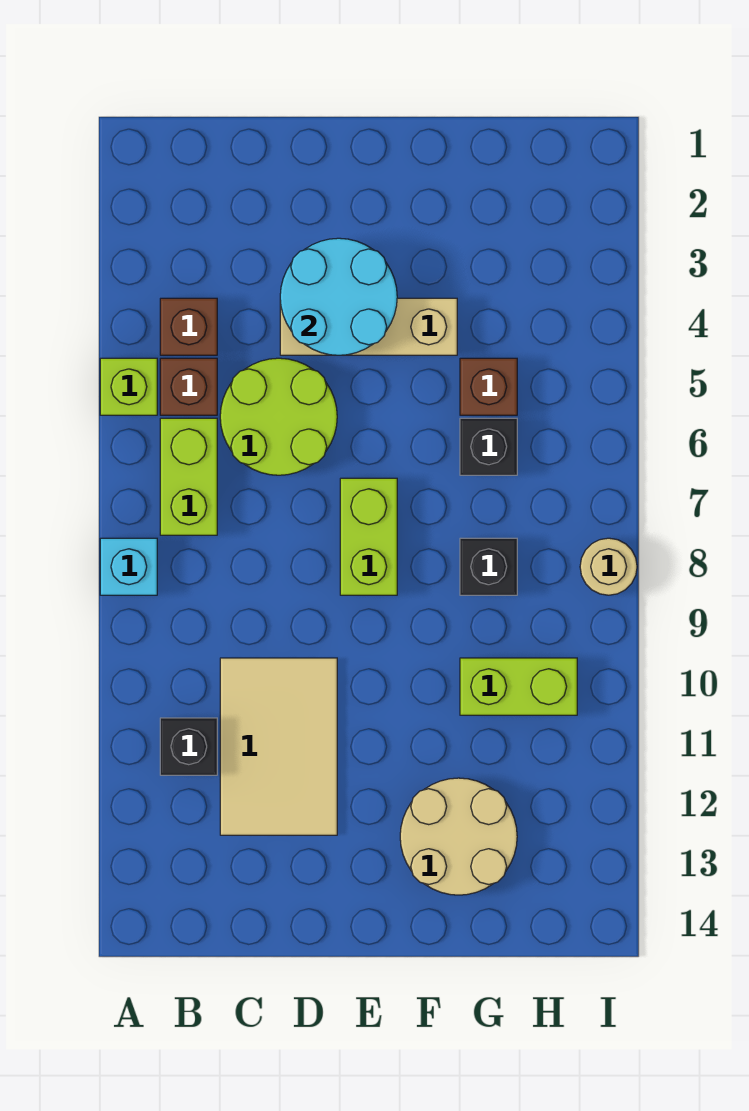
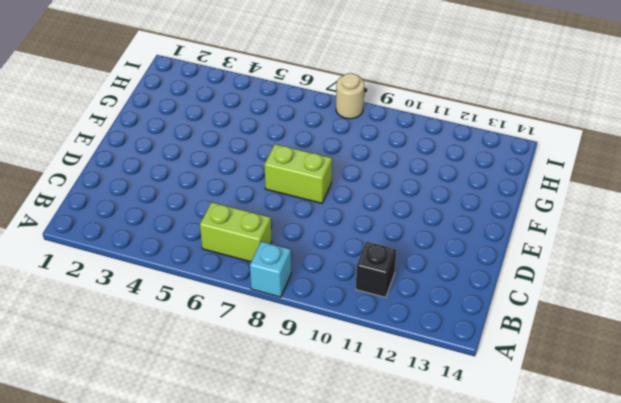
none -> lime brick A5 level 1
none -> brown brick B4 level 1
none -> brown brick B5 level 1

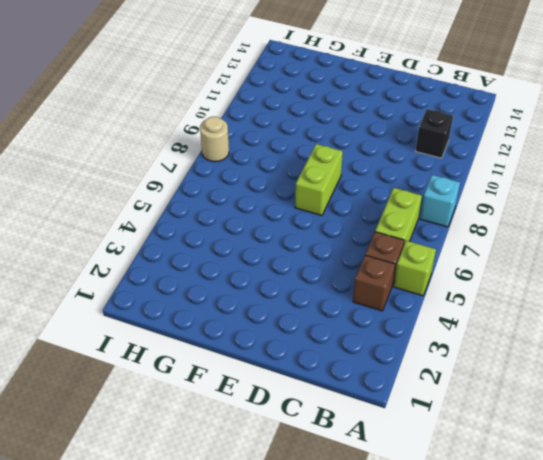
none -> lime round brick C5:D6 level 1
none -> tan tile C10:D12 level 1
none -> tan brick D4:F4 level 1

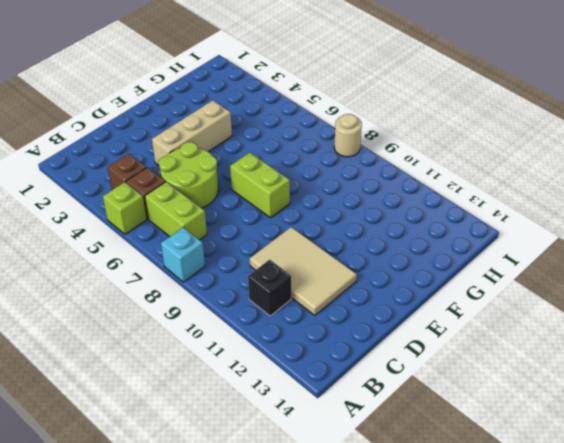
none -> tan round brick F12:G13 level 1
none -> brown brick G5 level 1
none -> black brick G6 level 1

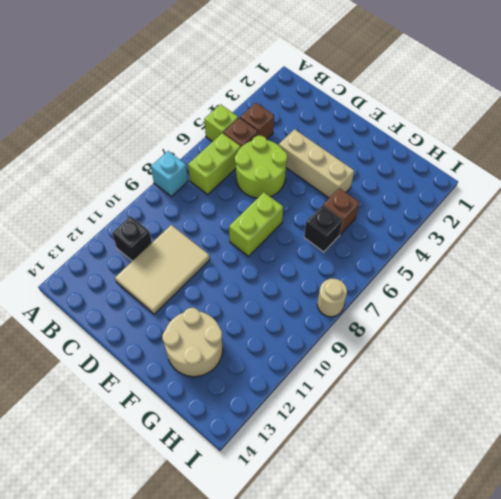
none -> black brick G8 level 1
none -> lime brick G10:H10 level 1
none -> cyan round brick D3:E4 level 2

